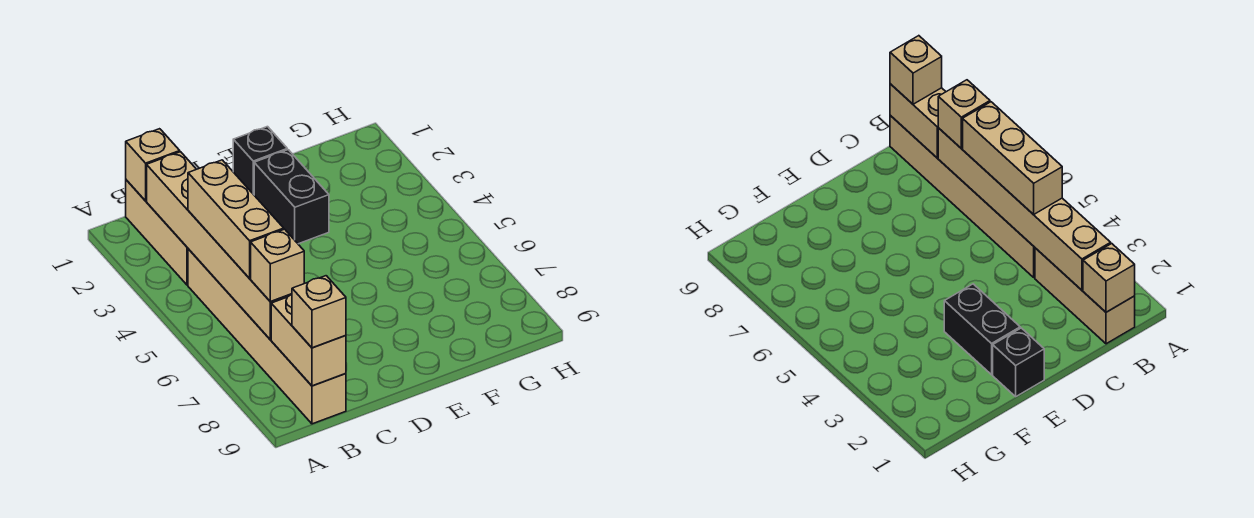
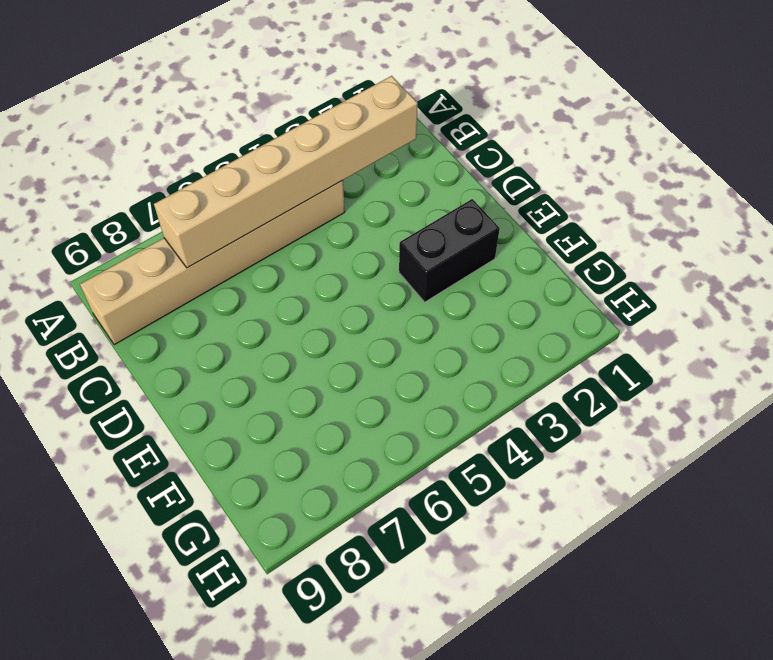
none -> tan brick B1:B3 level 1
none -> black brick E1 level 1

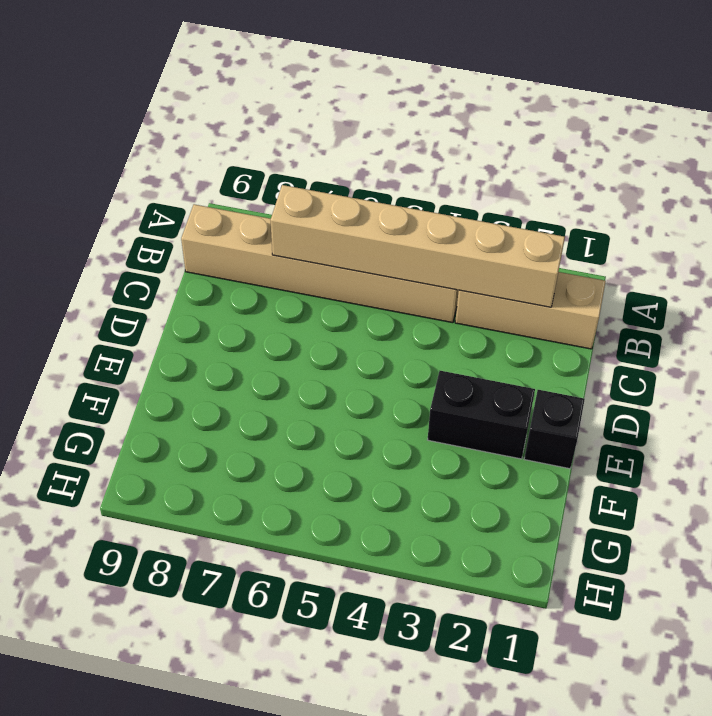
none -> tan brick B1 level 2
none -> tan brick B8:B9 level 2

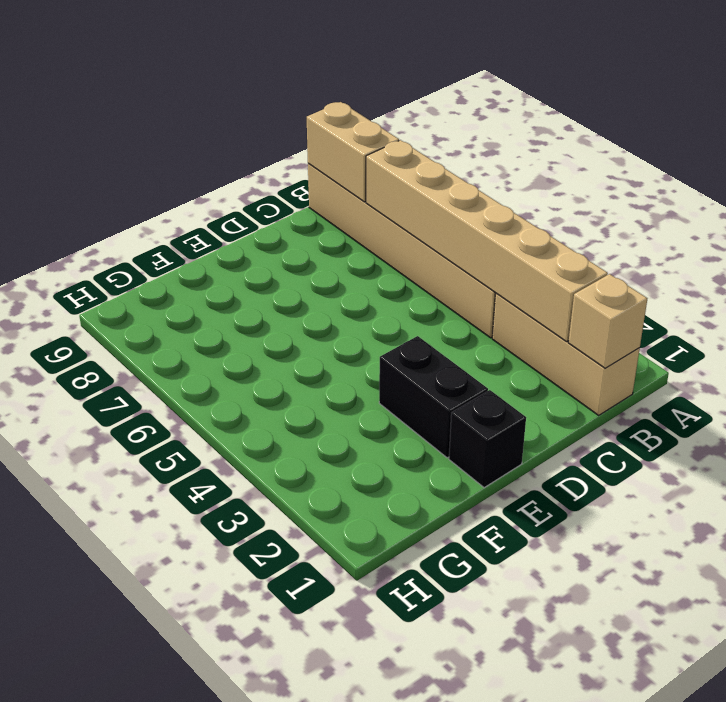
none -> tan brick B4:B6 level 3
none -> tan brick B7 level 3

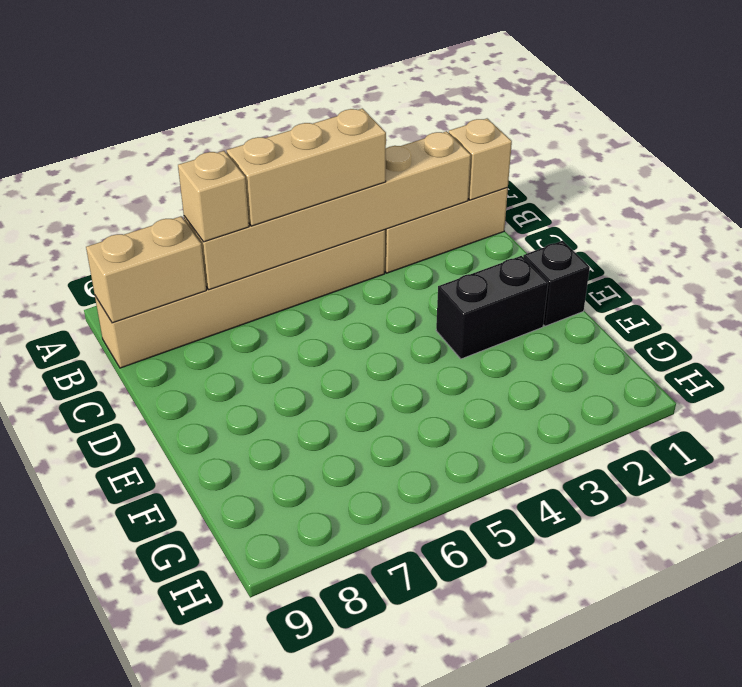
none -> tan brick B9 level 3

